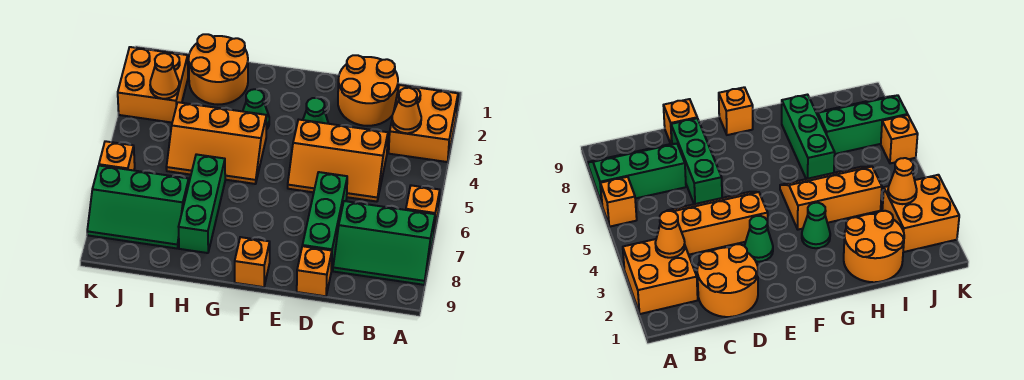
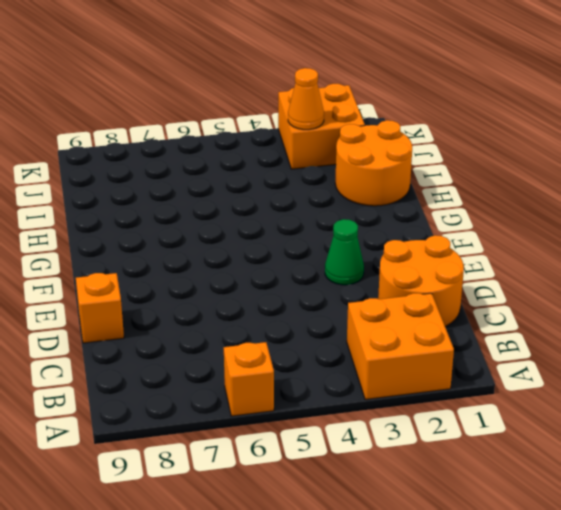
none -> green slope A7:C8 level 1 top 7
none -> orange slope C4:E5 level 1 top 4
none -> green brick D6:D8 level 1

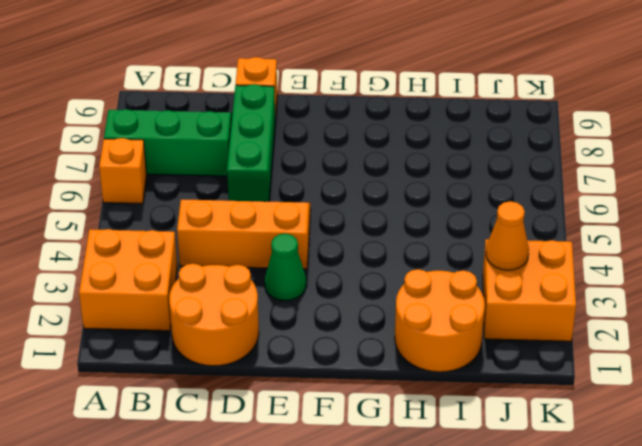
none -> orange brick F9 level 1
none -> green cone G3 level 1
none -> orange slope G4:I5 level 1 top 4

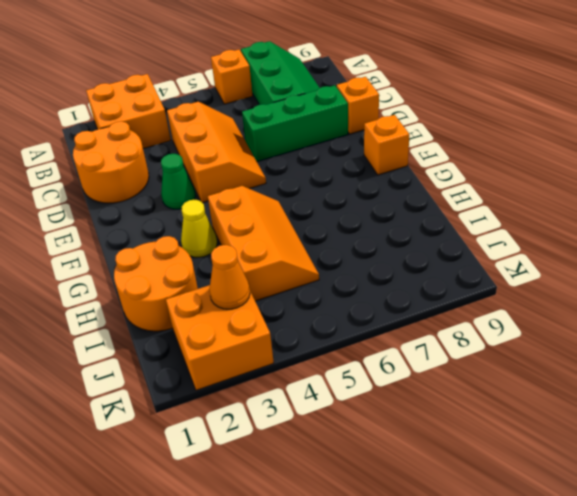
yellow cone G3 level 1 -> green cone G3 level 1
none -> green brick H6:H8 level 1
none -> green slope I7:K8 level 1 top 7
none -> orange brick K6 level 1

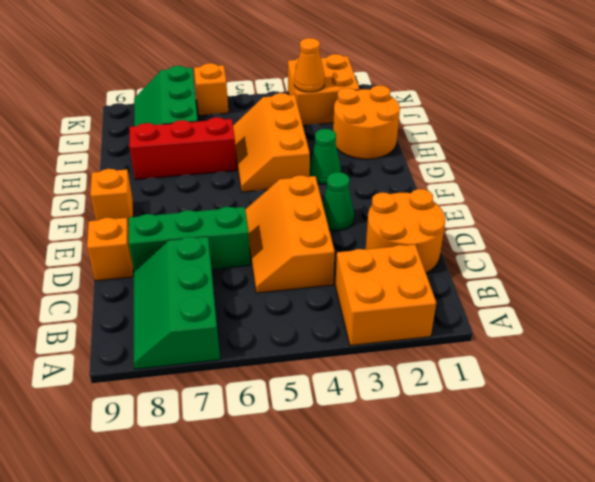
red brick H6:H8 level 1 -> green brick H6:H8 level 1
none -> orange brick A6 level 1
none -> orange cone B3 level 2

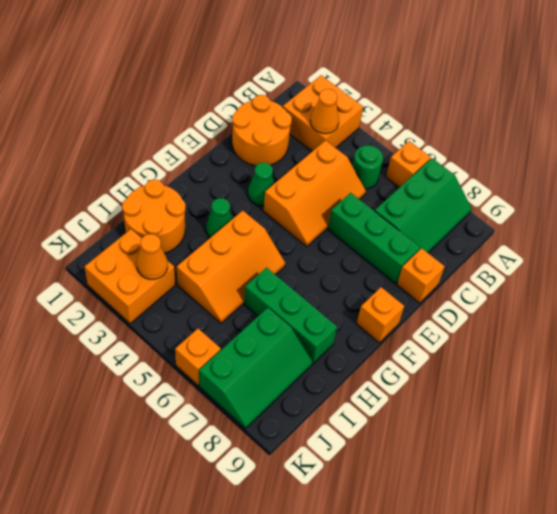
green round brick B5 level 1 -> none

